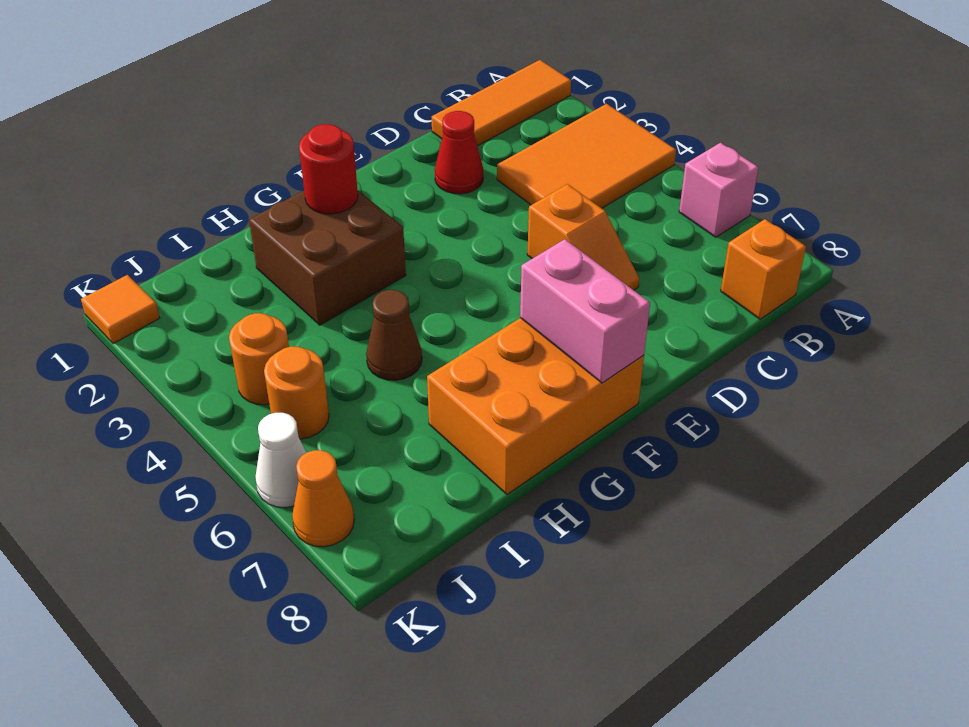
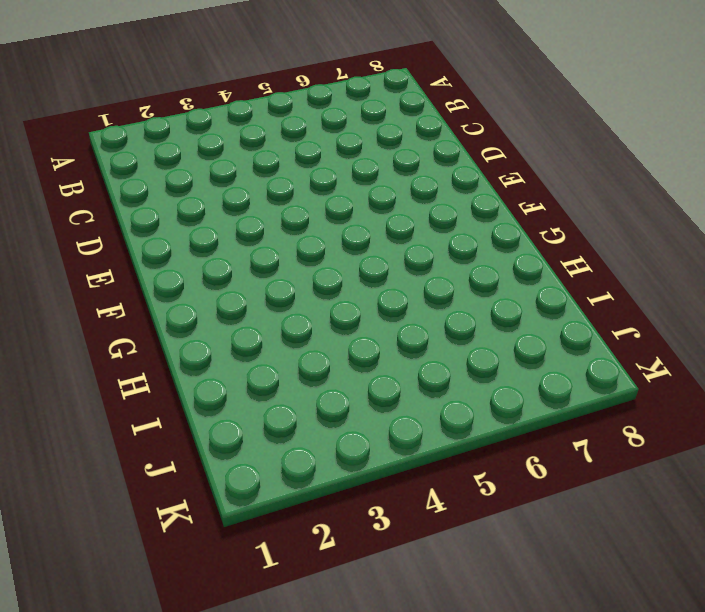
none -> orange tile A1:C1 level 1
none -> orange tile A3:C4 level 1
none -> pink brick A6 level 1

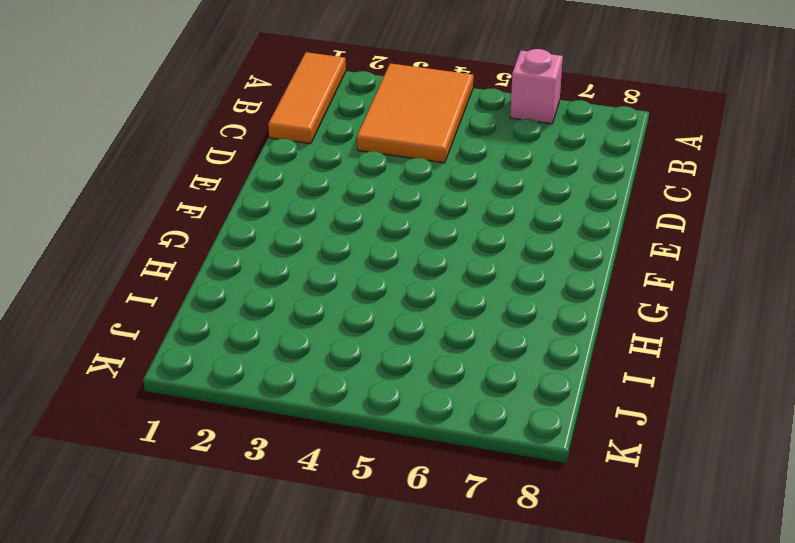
none -> orange brick B8 level 1
none -> red cone D2 level 1
none -> orange slope D5:D6 level 1 top 5

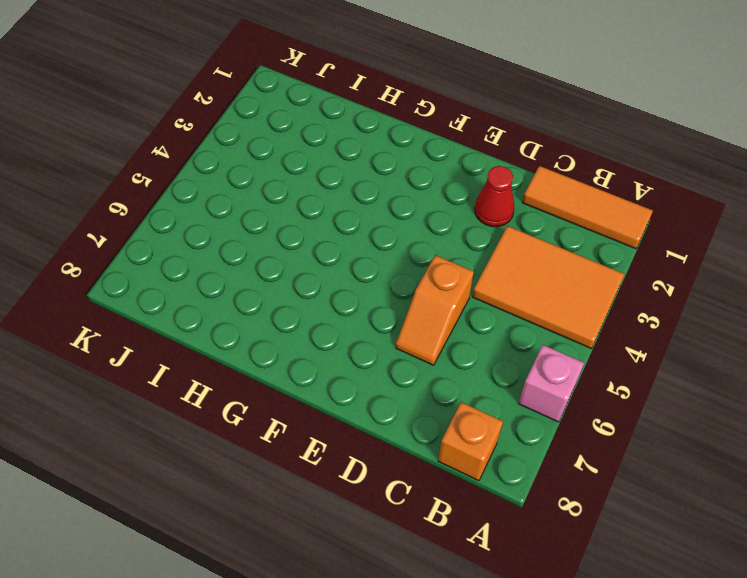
none -> orange brick F7:H8 level 1
none -> brown brick G2:H3 level 1
none -> brown cone H5 level 1

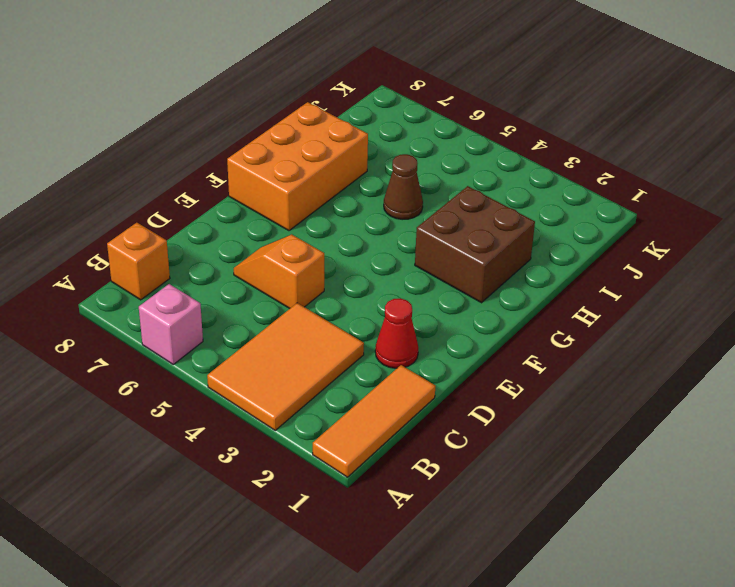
none -> orange round brick J4 level 1
none -> orange round brick J5 level 1
none -> orange tile K1 level 1

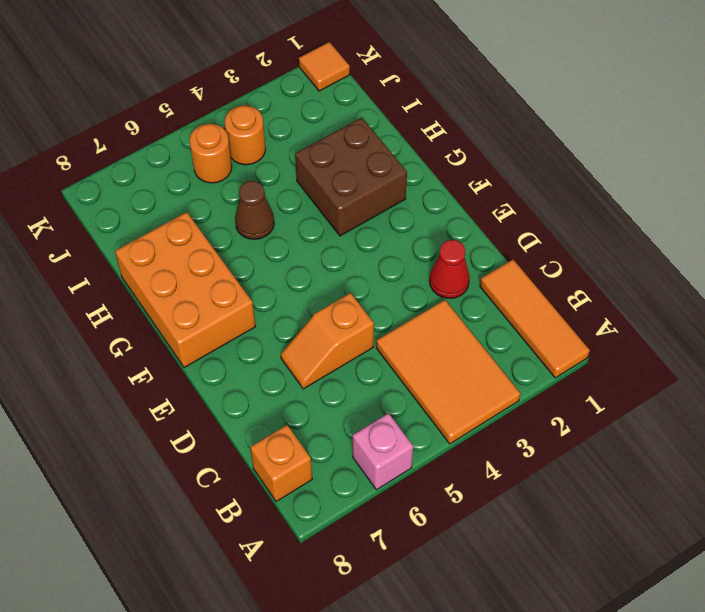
none -> white cone K6 level 1
none -> orange cone K7 level 1
none -> pink brick F7:F8 level 2

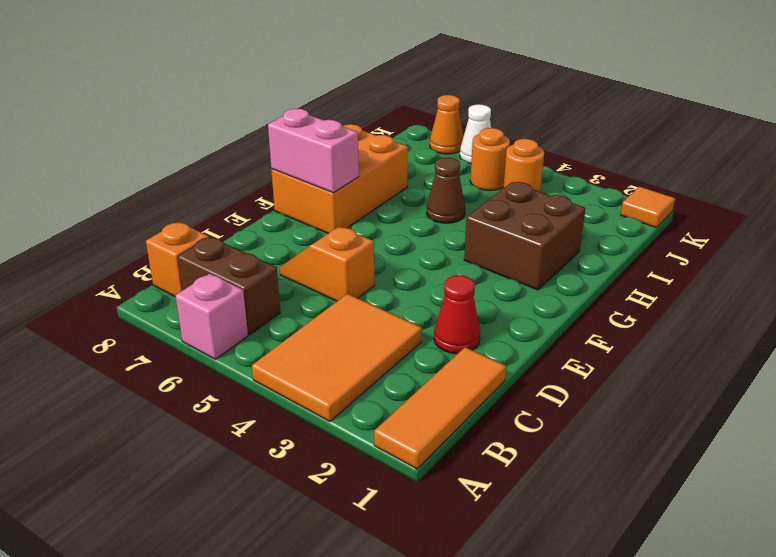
brown brick B6:B7 level 1 -> none
none -> red round brick G2 level 2

